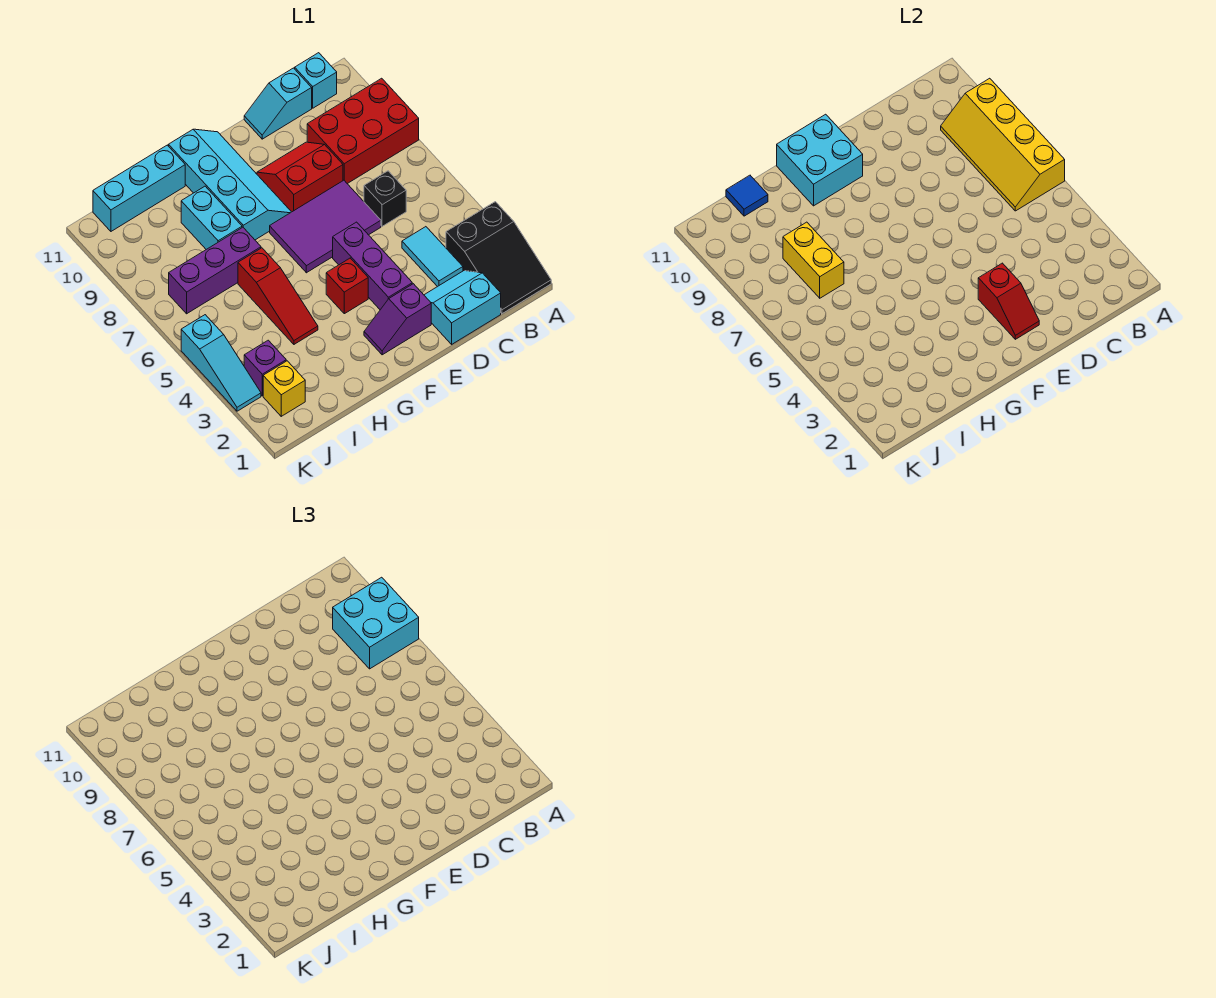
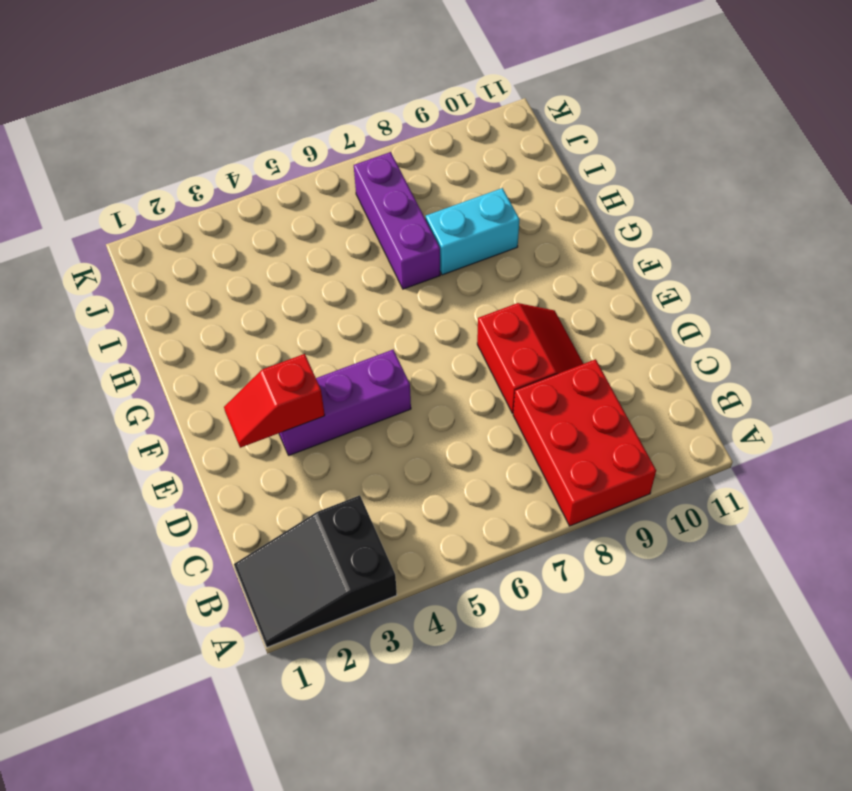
none -> cyan brick B11 level 1
none -> cyan slope C1:D2 level 1 top 1
none -> cyan tile C3:C4 level 1

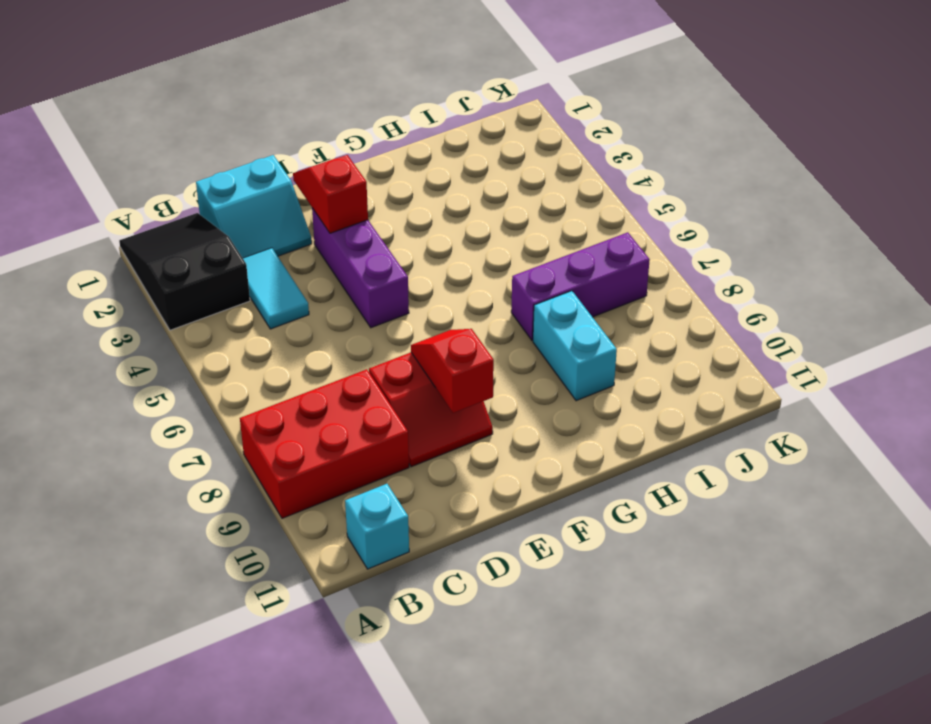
red slope E8:E9 level 2 top 9 -> none
none -> black brick C6 level 1
none -> cyan slope C11:D11 level 1 top C
none -> purple tile D6:F7 level 1

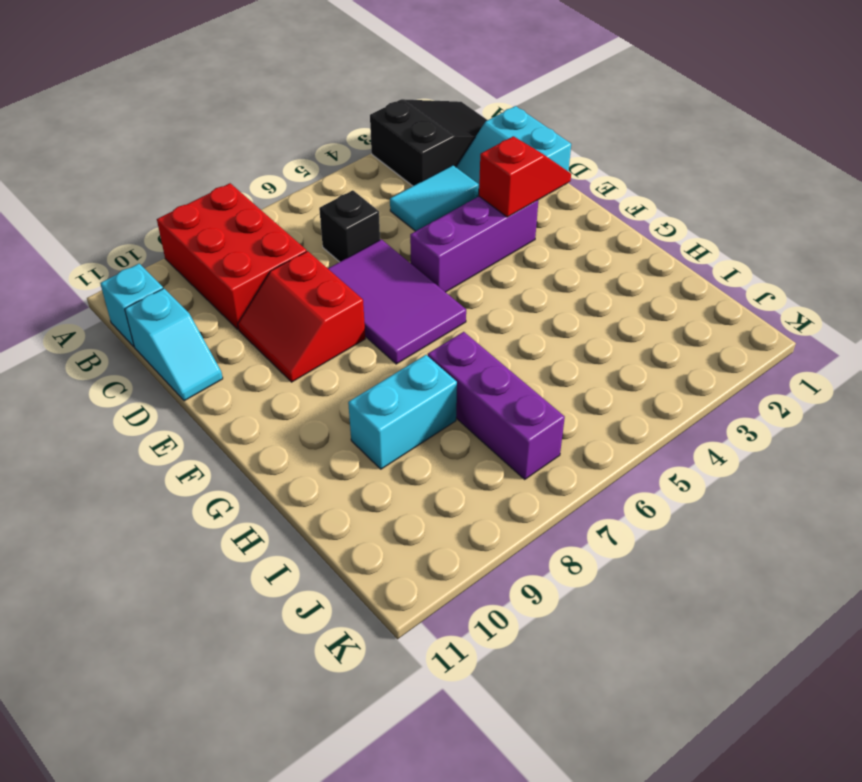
none -> purple slope E2:F2 level 1 top E
none -> red brick F4 level 1
none -> cyan slope F8:G11 level 1 top G

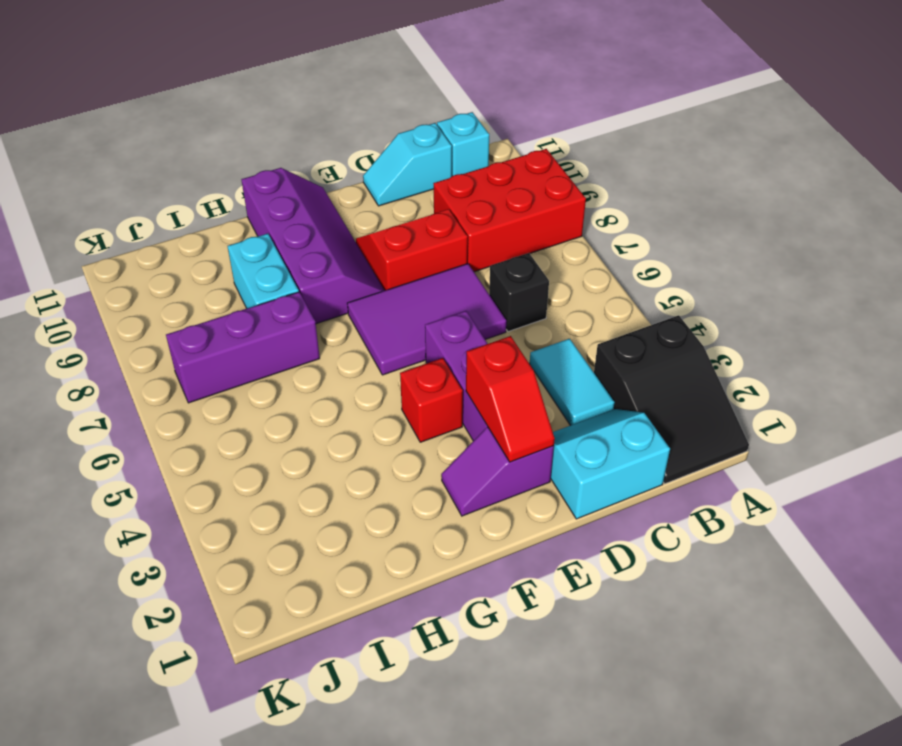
purple slope F8:G11 level 1 top G -> cyan slope F8:G11 level 1 top G
none -> red slope H4:H6 level 1 top 6
none -> cyan brick H11:J11 level 1
none -> yellow brick J2 level 1

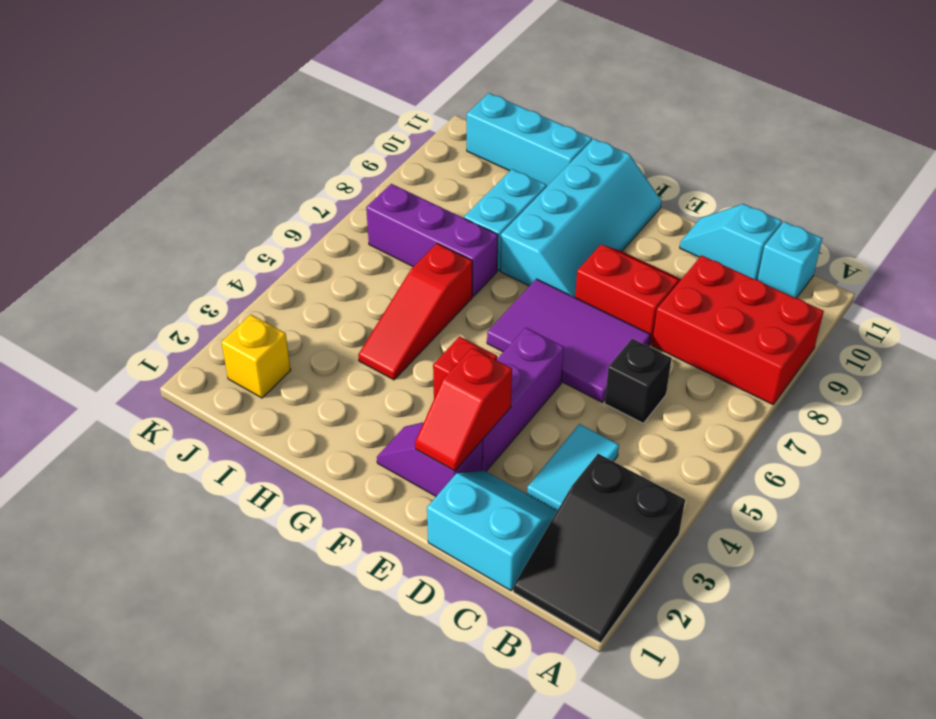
none -> purple brick J3 level 1
none -> cyan slope K3:K5 level 1 top 5
none -> yellow slope A6:B9 level 2 top A

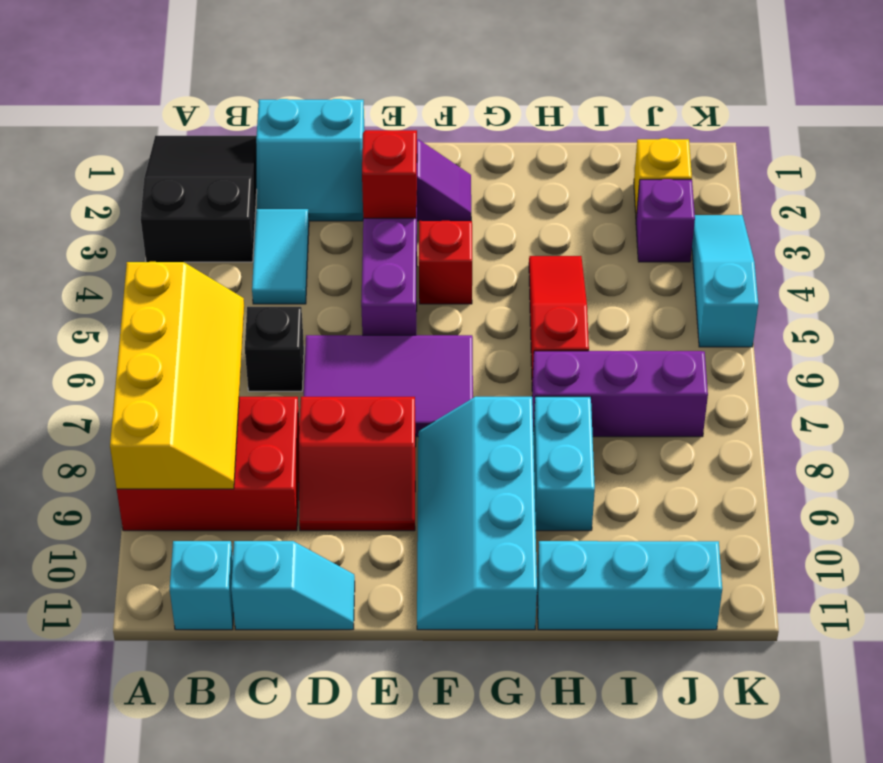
none -> cyan brick F10:G11 level 2
none -> yellow brick I7:I8 level 2
none -> blue tile I11 level 2

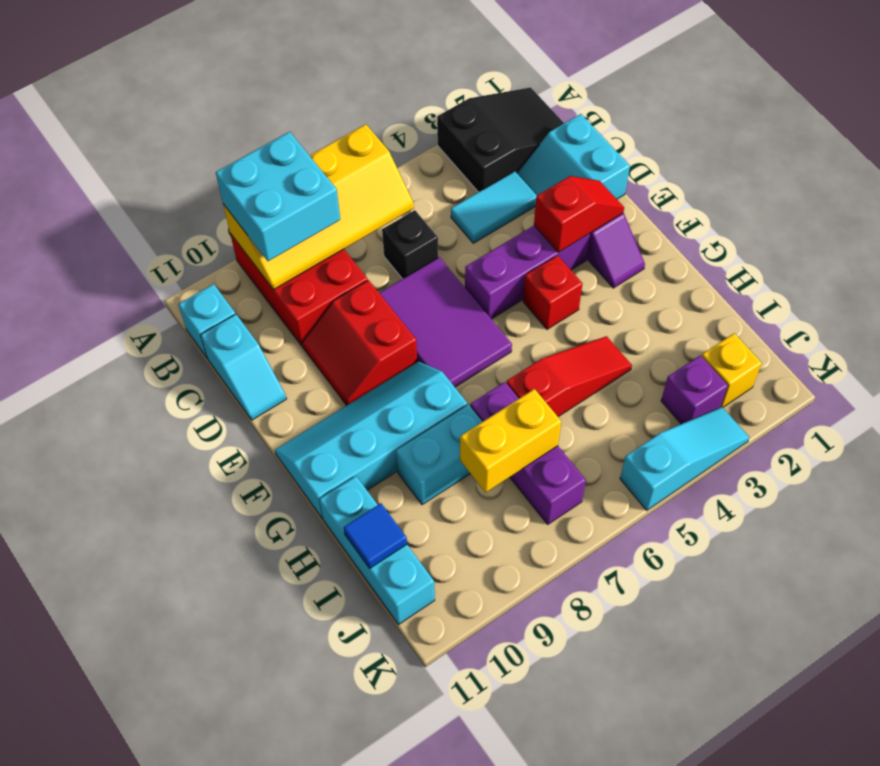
none -> cyan brick F10:G11 level 2

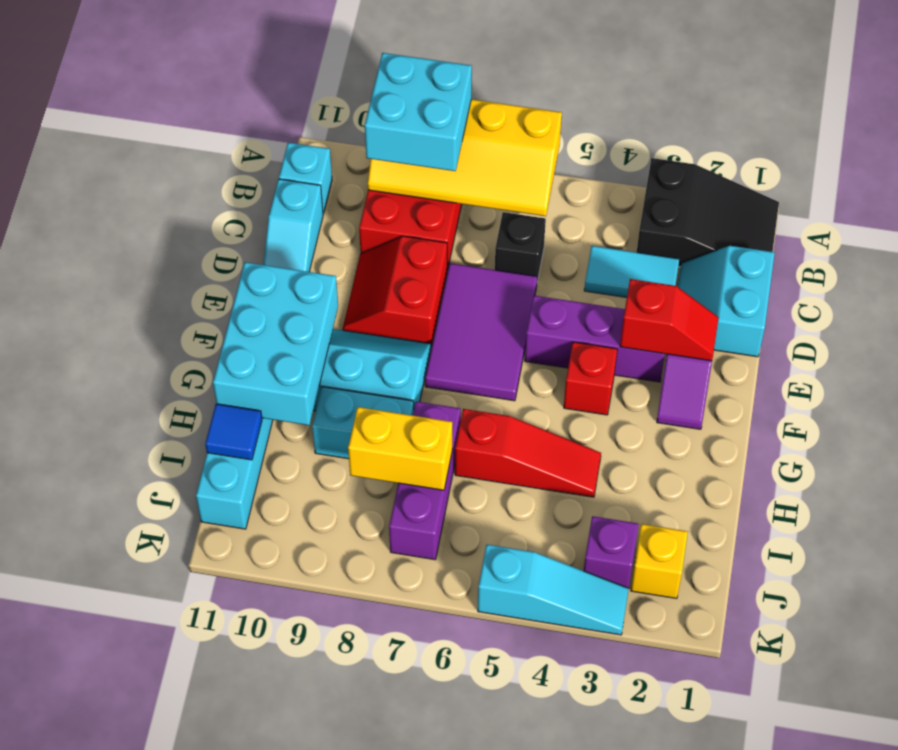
cyan brick F10:H11 level 2 -> cyan brick F10:G11 level 2

